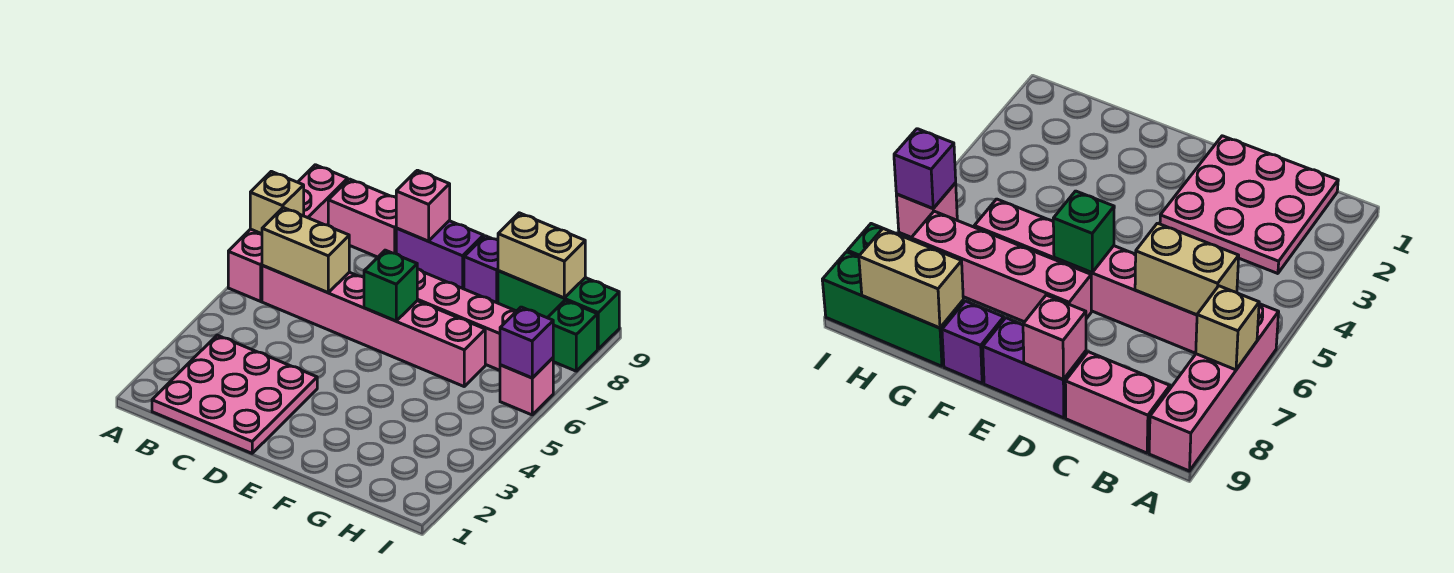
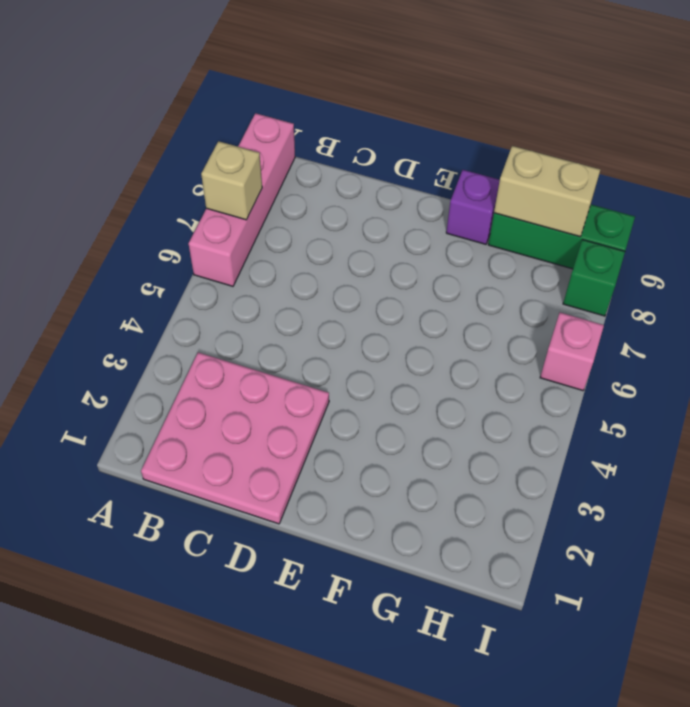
none -> pink brick B6:G6 level 1
none -> pink brick B9:C9 level 1
none -> purple brick D9:E9 level 1

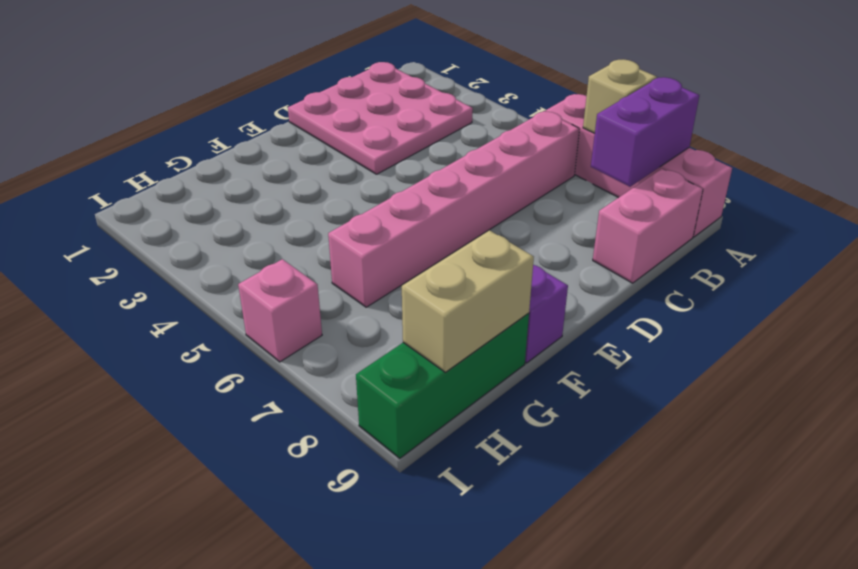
purple brick A8:B8 level 2 -> purple brick D9:E9 level 1
none -> pink brick E7:H7 level 1
none -> green brick I8 level 1
none -> tan brick B6:C6 level 2

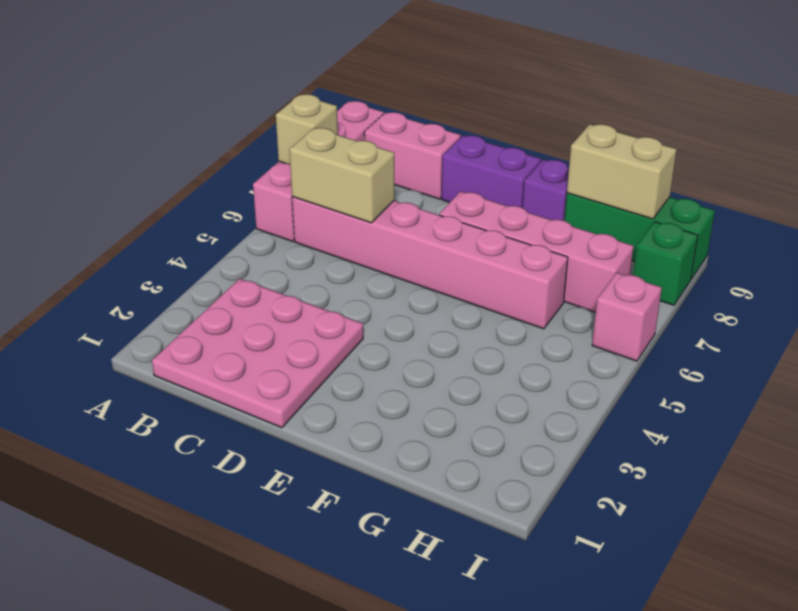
none -> pink brick D9 level 2
none -> green brick E6 level 2
none -> purple brick I6 level 2

